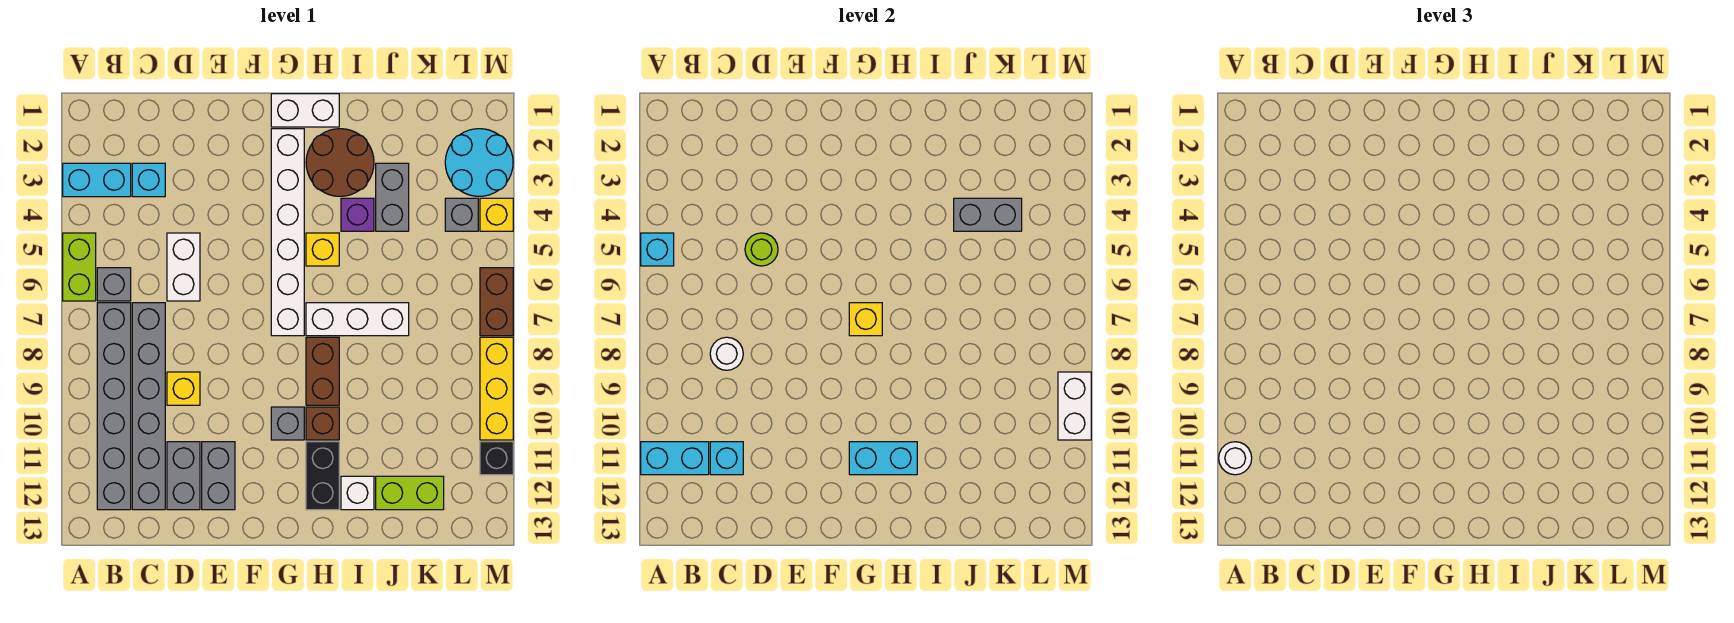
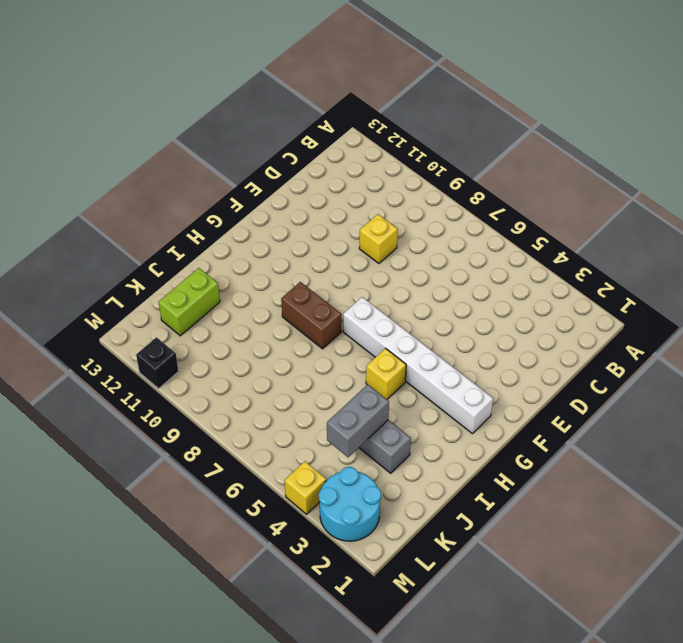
none -> cyan brick A3:B3 level 1
none -> lime brick A5:A6 level 1
none -> grey brick B6 level 1
none -> grey brick B7:B12 level 1

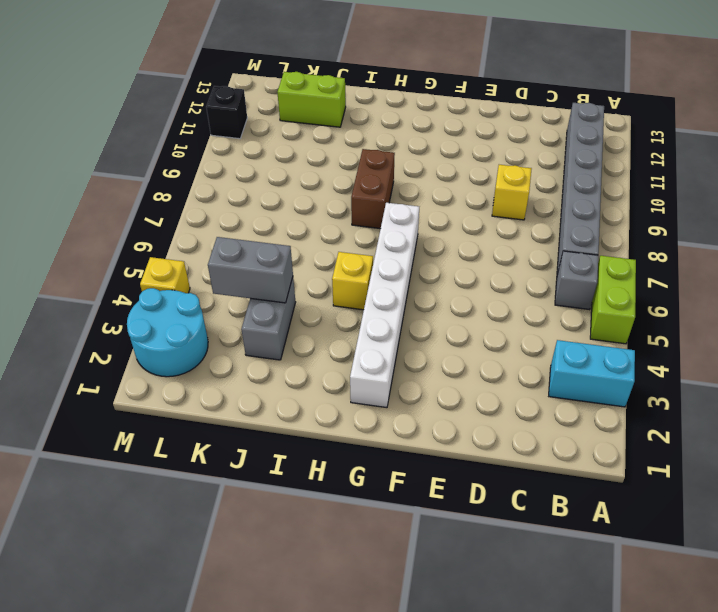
none -> cyan brick C3 level 1
none -> grey brick C7:C12 level 1
none -> white brick D5:D6 level 1
none -> grey brick D11:D12 level 1

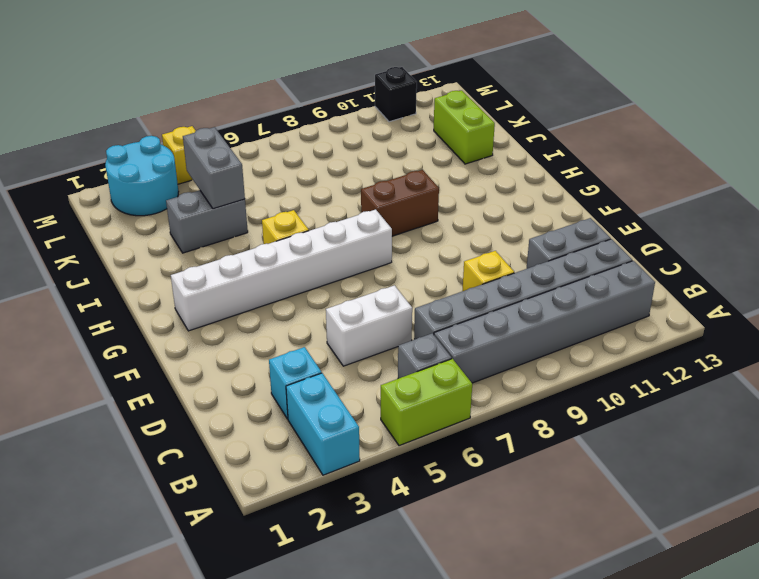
none -> grey brick E11:E12 level 1
none -> white brick G1:H1 level 1
none -> grey brick G10 level 1
none -> brown round brick H2:I3 level 1

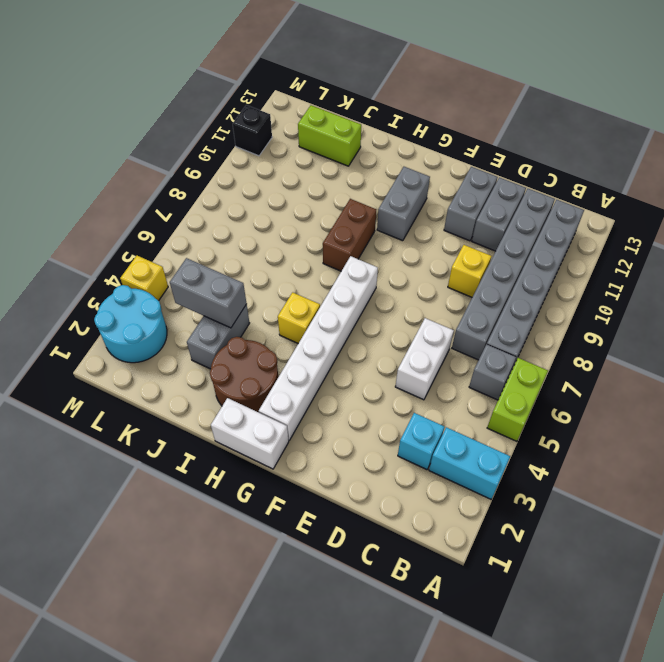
grey brick G10:G11 level 1 -> grey brick G10 level 1
none -> white brick H7:J7 level 1
none -> brown brick H10 level 1
none -> black brick H11:H12 level 1
none -> purple brick I4 level 1

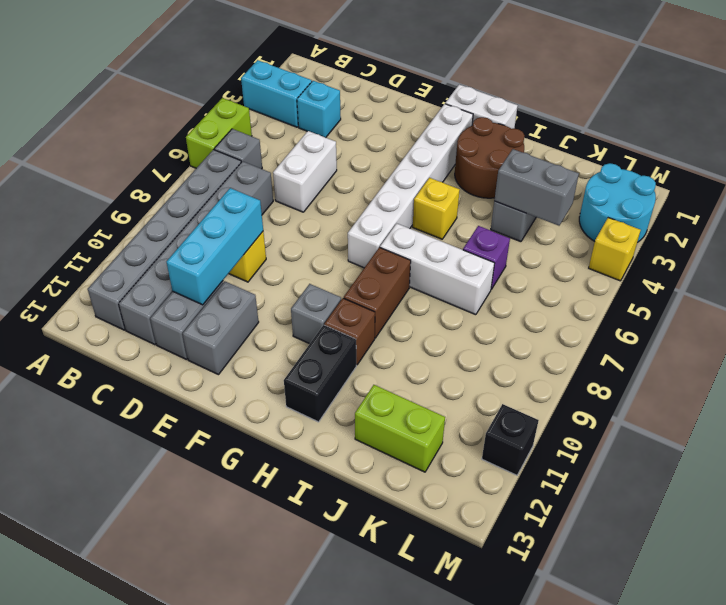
cyan brick D9:D11 level 2 -> none
purple brick J6 level 1 -> purple brick I4 level 1
none -> white brick I12 level 1
none -> grey brick L4 level 1
none -> brown brick M6:M7 level 1
none -> yellow brick M8:M10 level 1

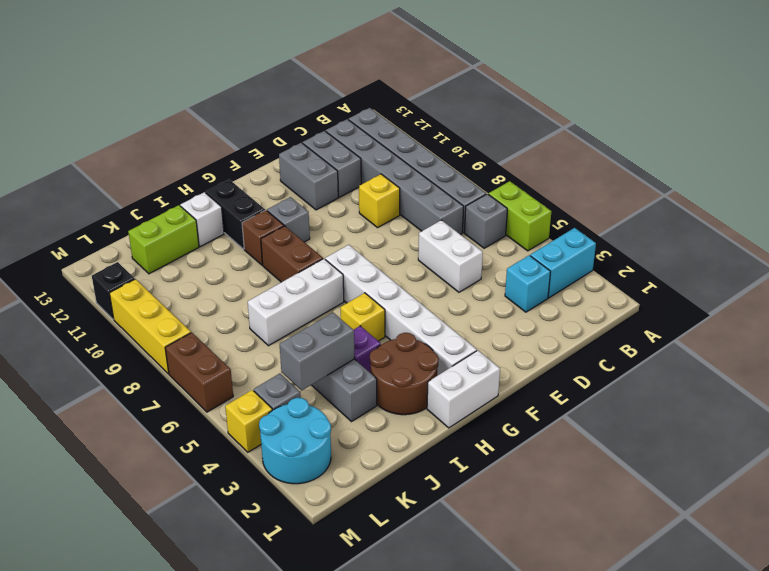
none -> cyan brick A5 level 2
none -> cyan brick A11:B11 level 2
none -> white round brick C8 level 2
none -> cyan brick C11 level 2

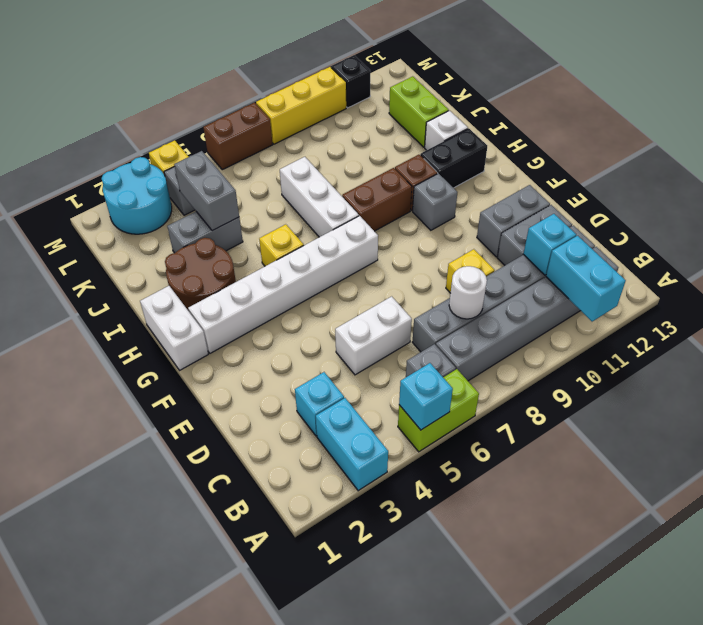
none -> purple brick I4 level 1
none -> lime round brick D5 level 2
none -> yellow brick G7 level 2
none -> cyan brick G11:H11 level 2

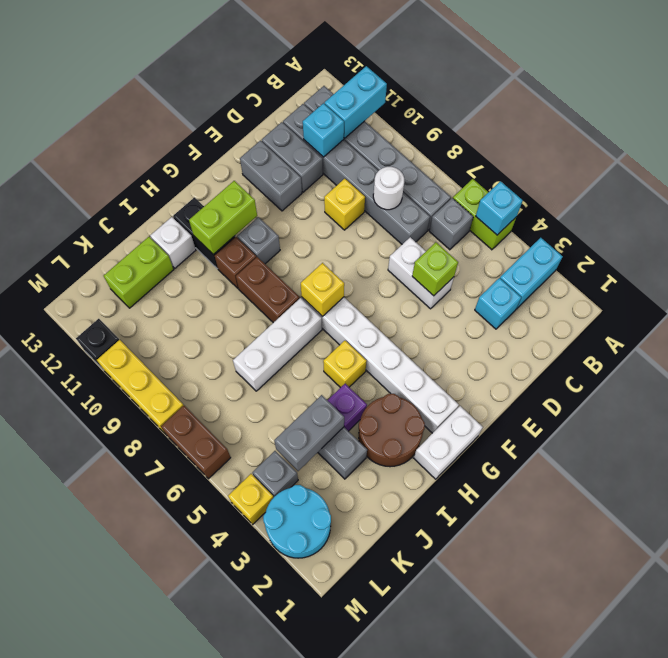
lime brick D5 level 2 -> lime round brick D5 level 2
lime brick G11:H11 level 2 -> cyan brick G11:H11 level 2
none -> white brick M9:M10 level 2
none -> white round brick A11 level 3

